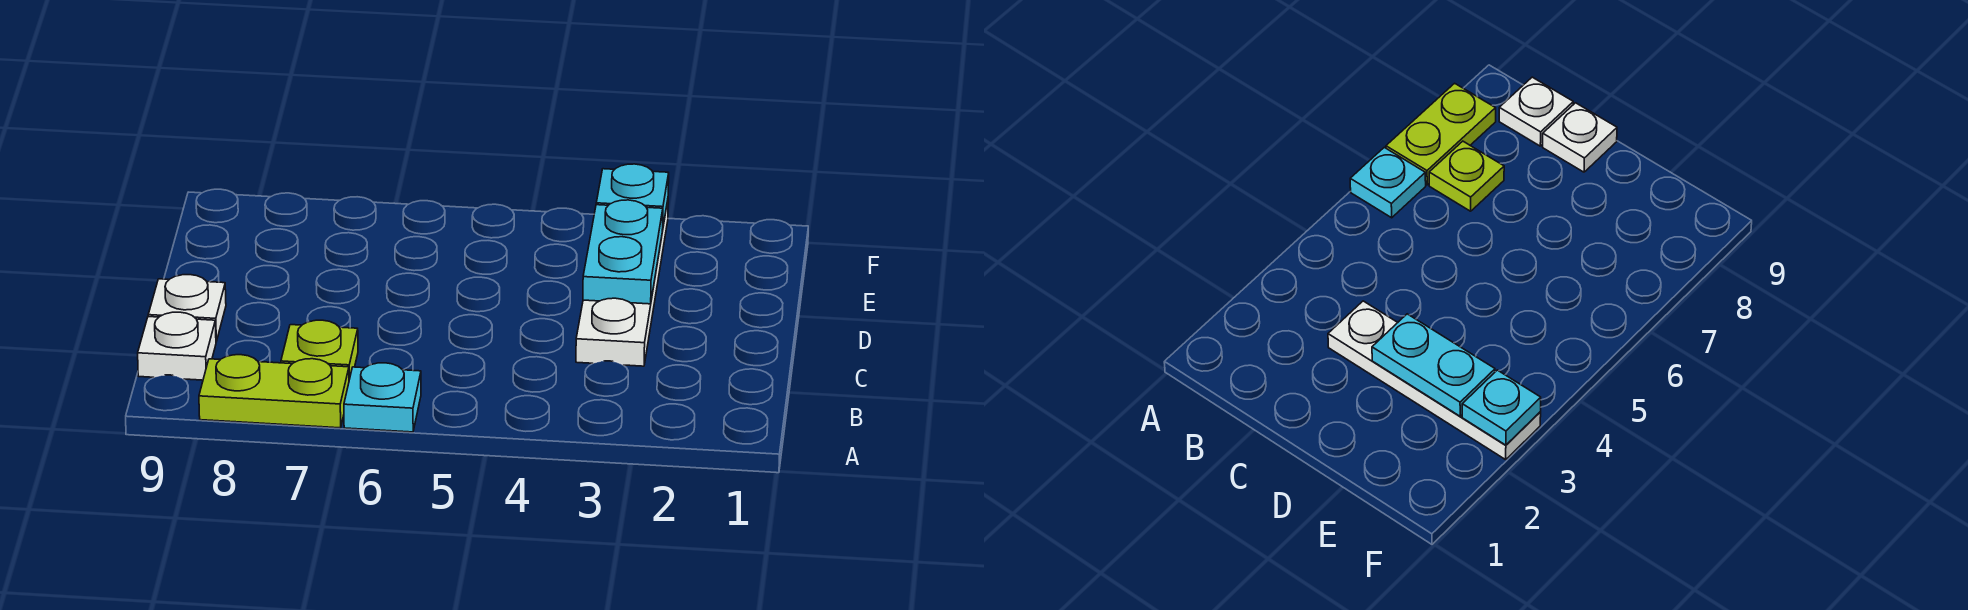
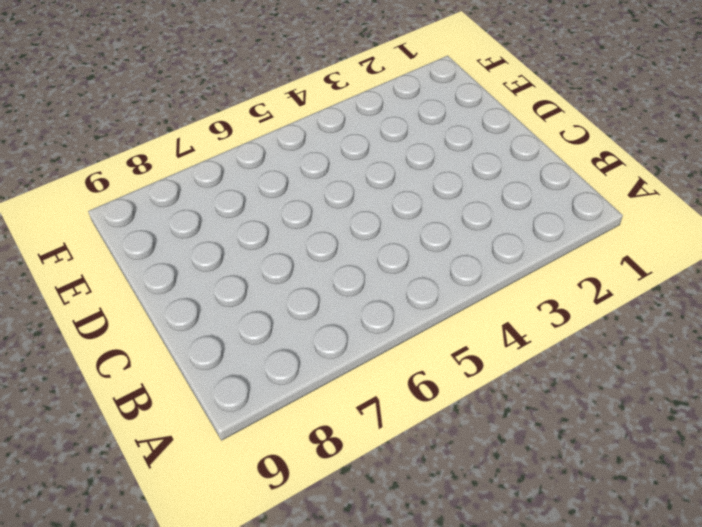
none -> cyan plate A6 level 1
none -> lime plate A7:A8 level 1

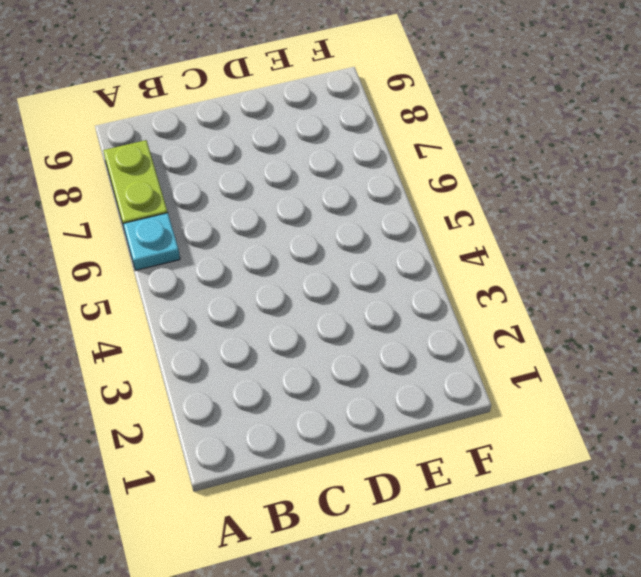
none -> lime plate B7 level 1
none -> white plate B9 level 1

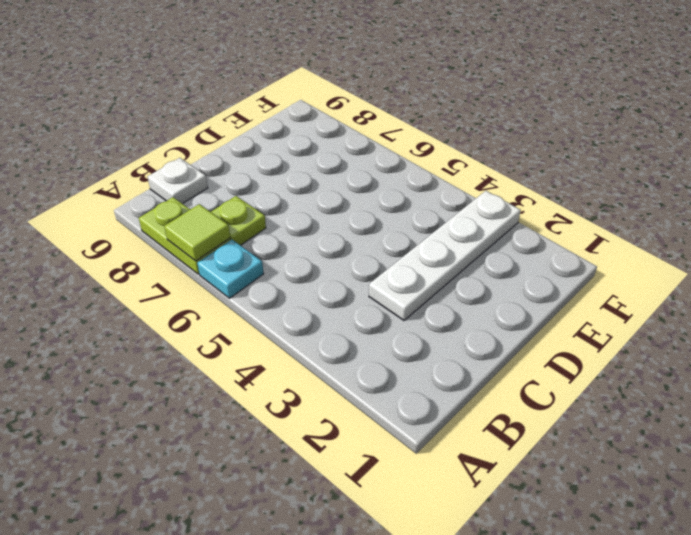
lime tile A7 level 2 -> none
none -> white plate C9 level 1
none -> cyan plate D3:E3 level 2

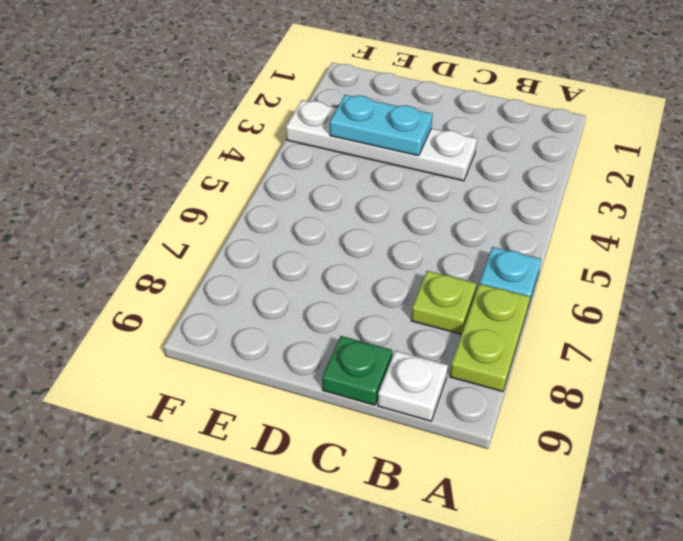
green plate C9 level 1 -> white plate C9 level 1
none -> cyan plate F3 level 2

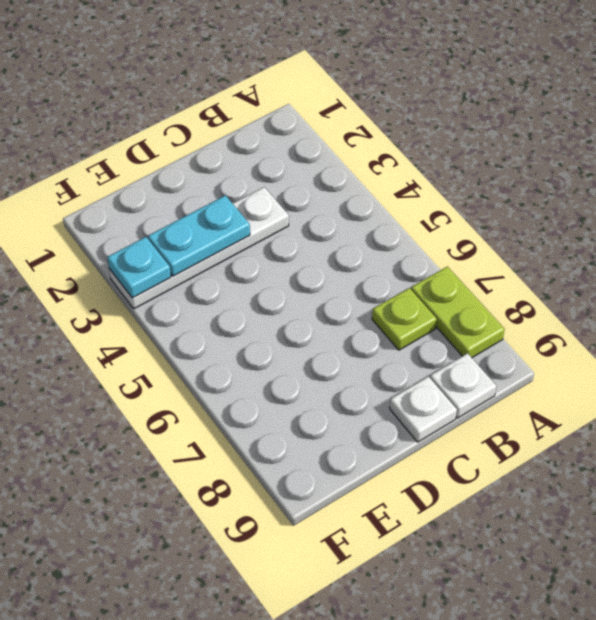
none -> cyan plate A6 level 1

